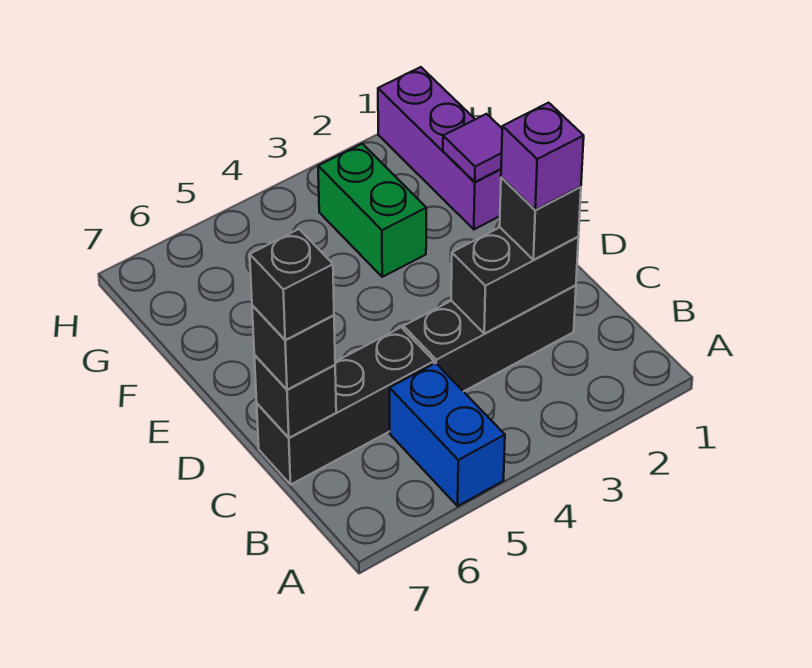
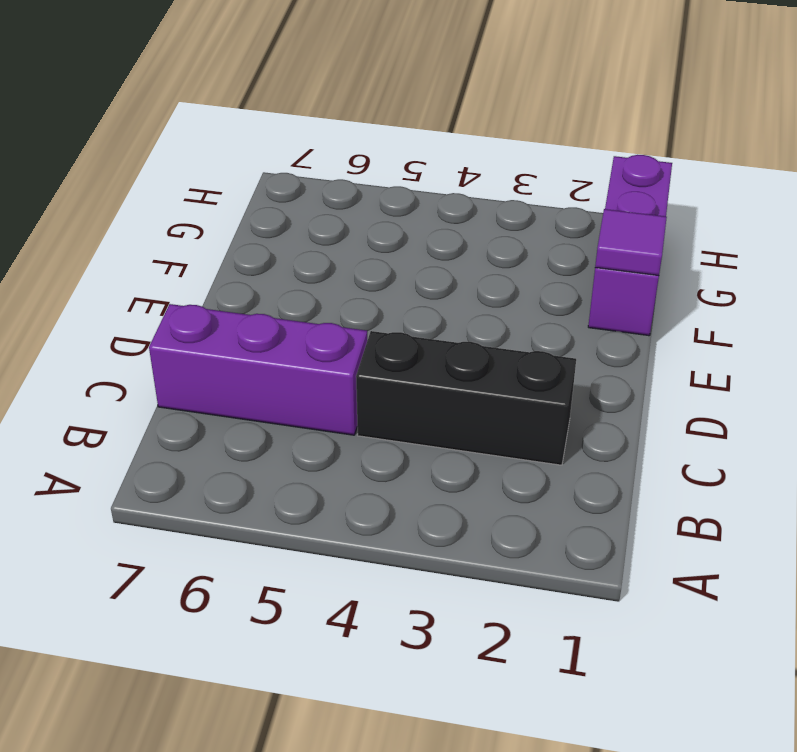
purple brick C5:C7 level 1 -> black brick C5:C7 level 1
none -> blue brick A5:B5 level 1
none -> green brick F3:G3 level 1
none -> black brick C2:C3 level 2

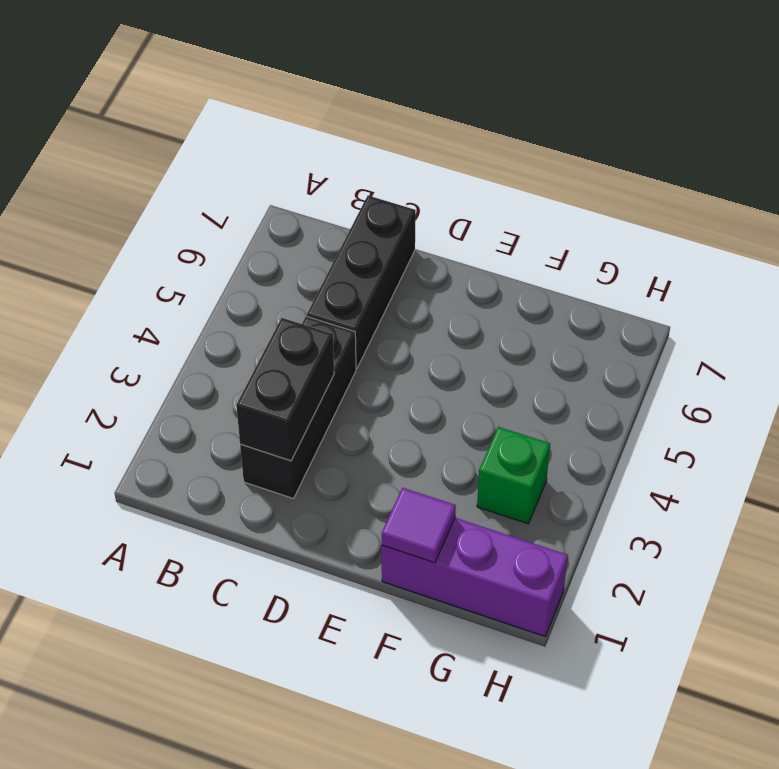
green brick G3 level 1 -> green brick F3:G3 level 1
none -> blue brick A5:B5 level 1
none -> black brick C7 level 2
none -> black brick C2 level 3

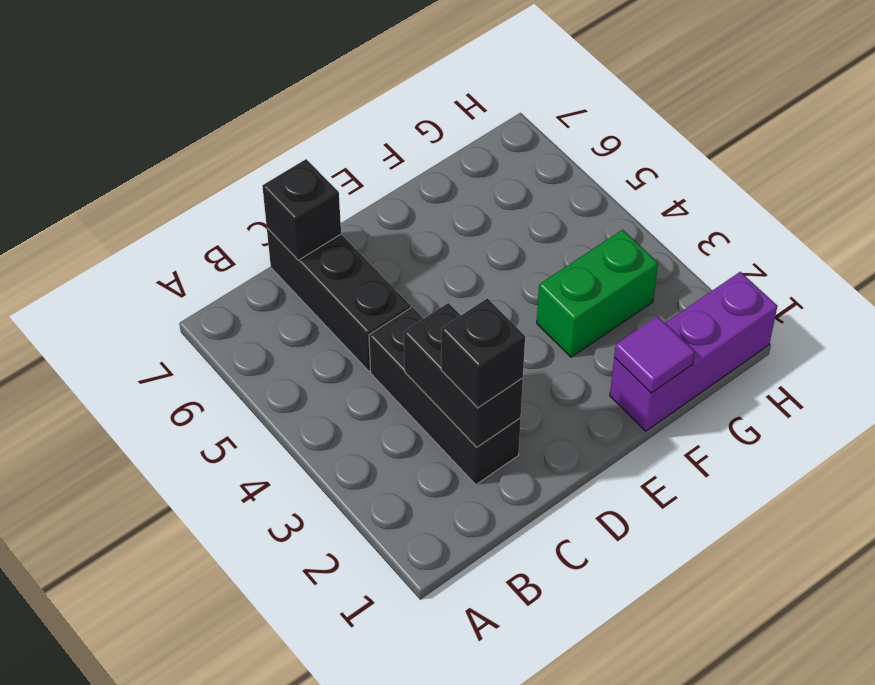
none -> blue brick A5:B5 level 1
none -> black brick C7 level 3
none -> purple brick C2 level 4

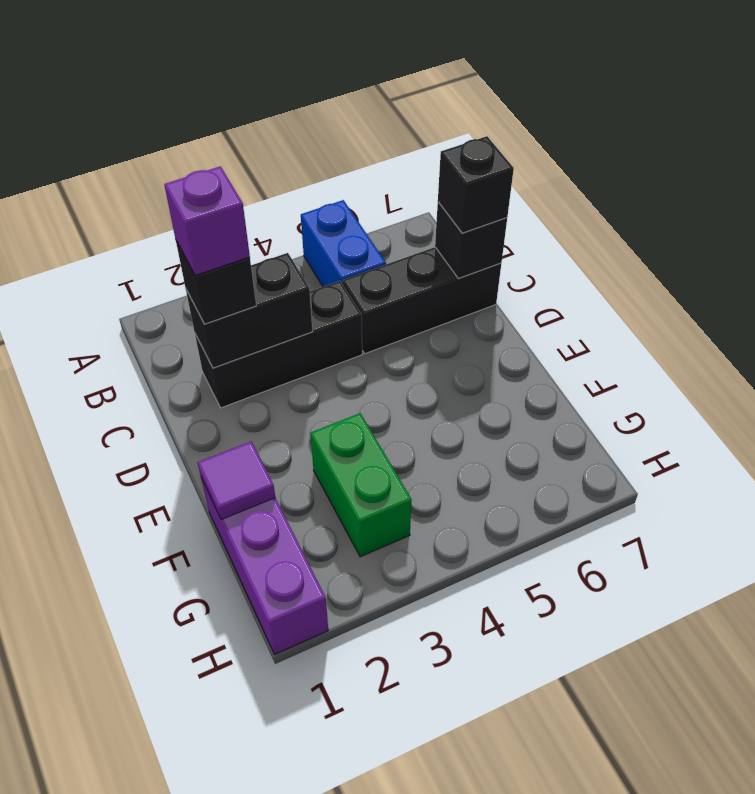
none -> black brick C7 level 4

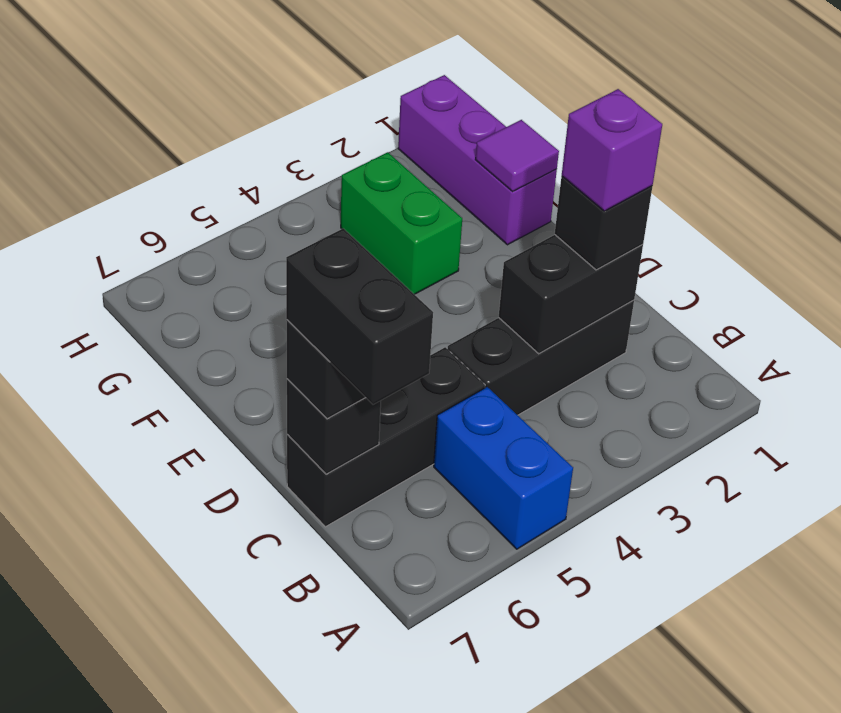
black brick B7:C7 level 4 -> black brick C7 level 4

